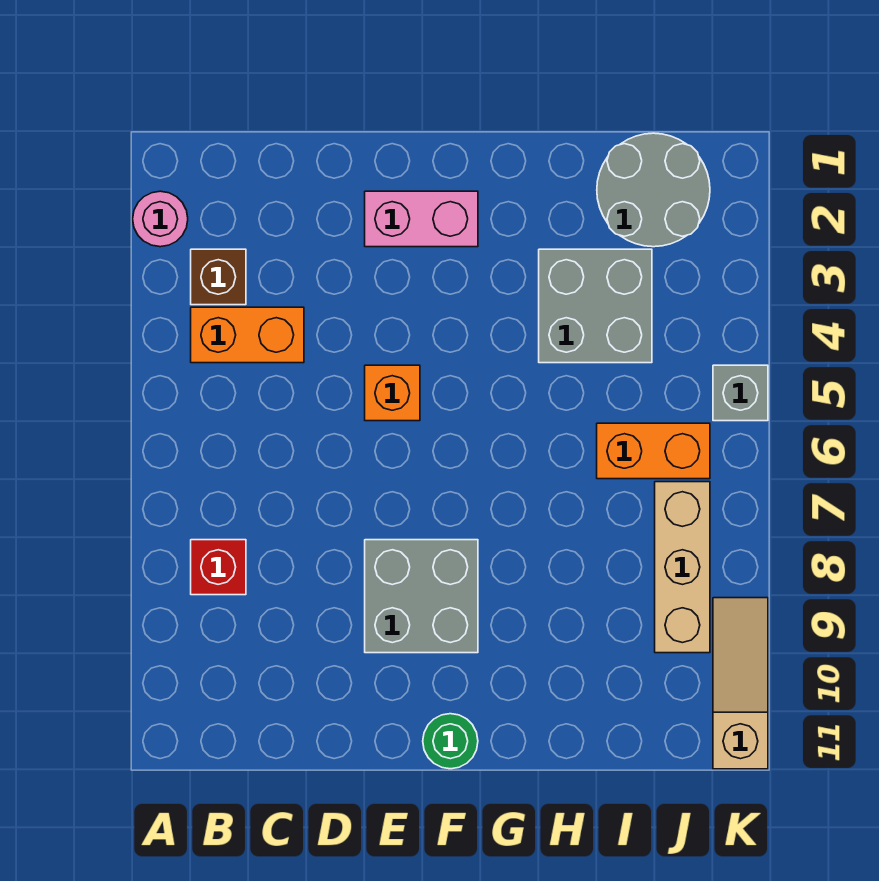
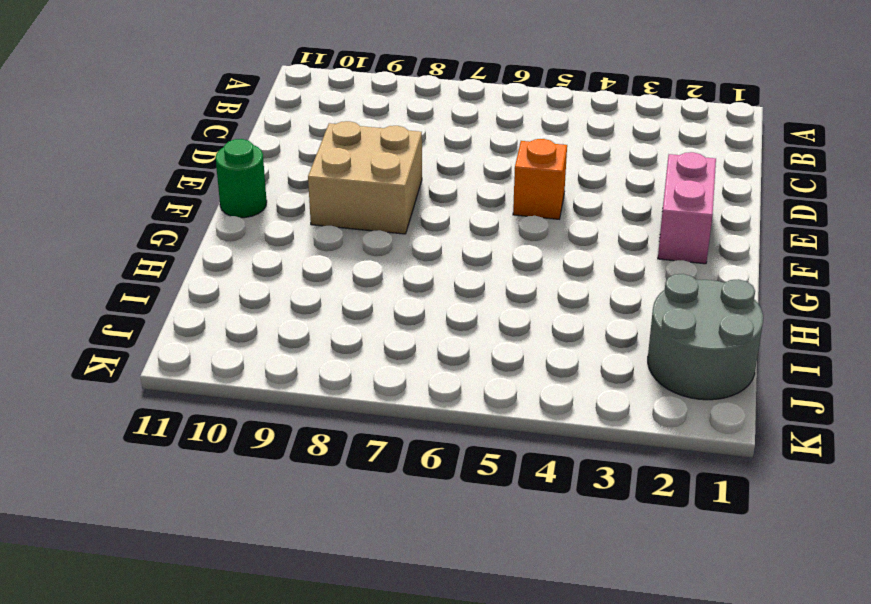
tan brick E8:F9 level 1 -> grey brick E8:F9 level 1
none -> pink round brick A2 level 1
none -> brown brick B3 level 1
none -> orange brick B4:C4 level 1

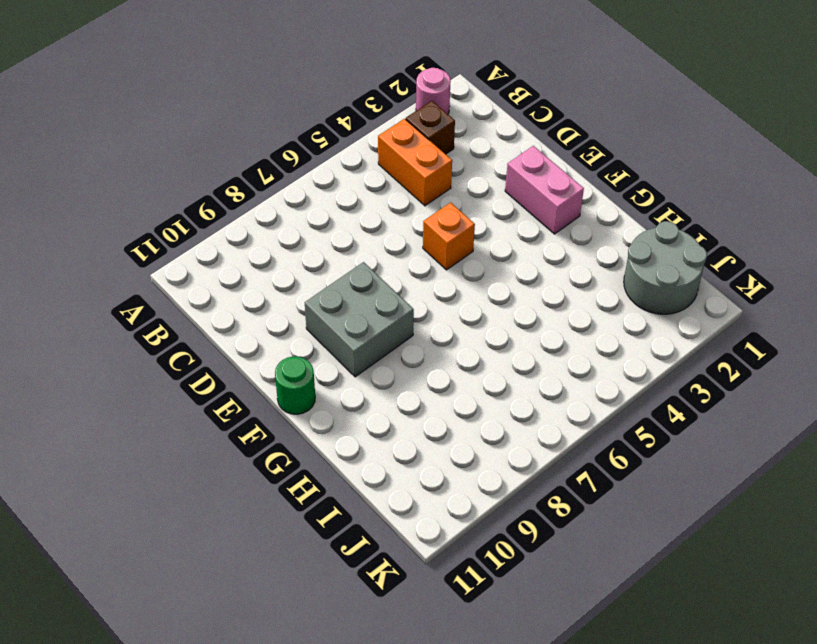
none -> red brick B8 level 1
none -> grey brick H3:I4 level 1
none -> orange brick I6:J6 level 1

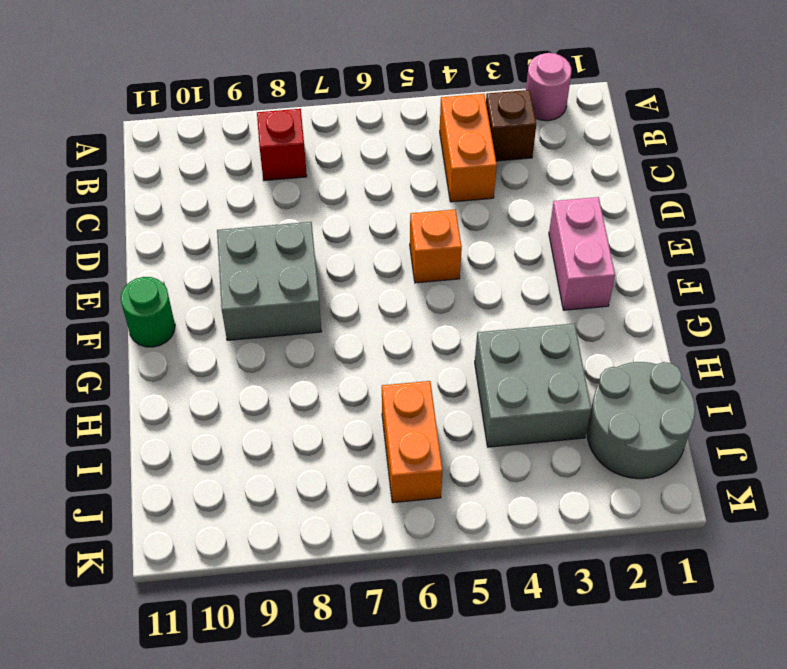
none -> tan brick J7:J9 level 1
none -> grey brick K5 level 1
none -> tan slope K9:K11 level 1 top 11

